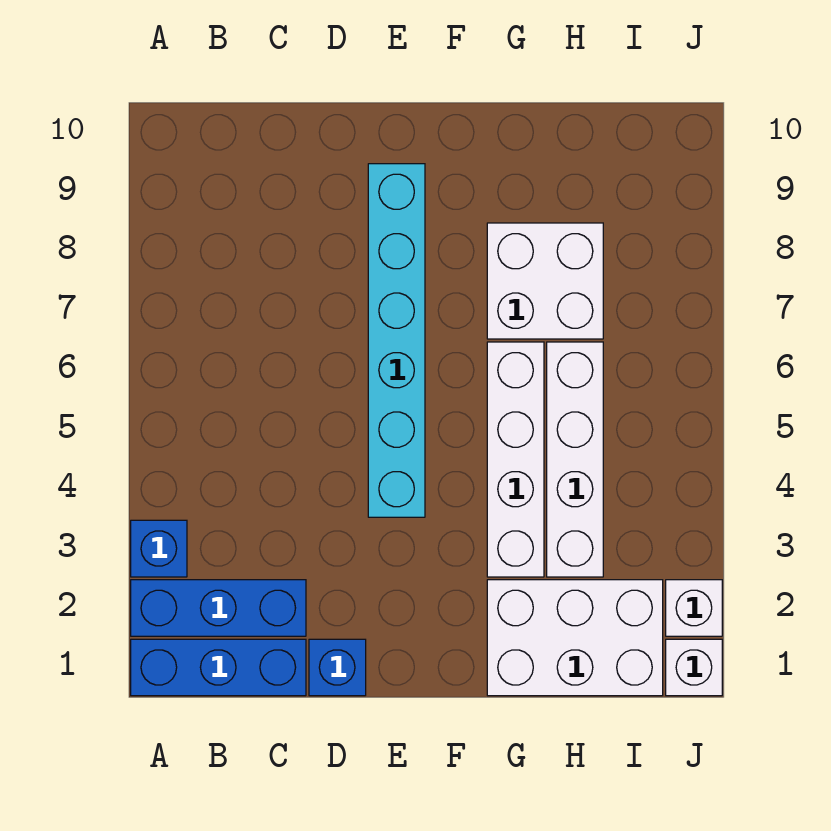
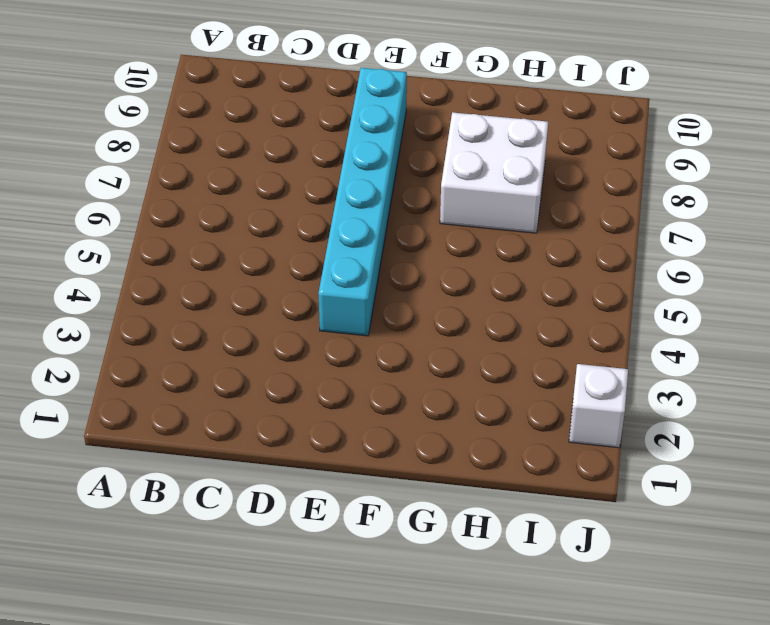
none -> blue brick A1:C1 level 1
none -> blue brick A2:C2 level 1

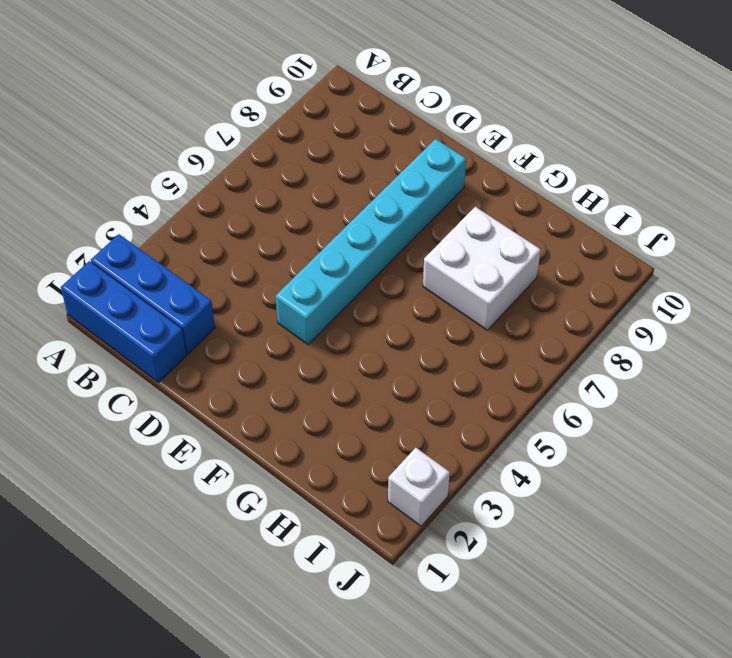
none -> blue brick A3 level 1
none -> blue brick D1 level 1

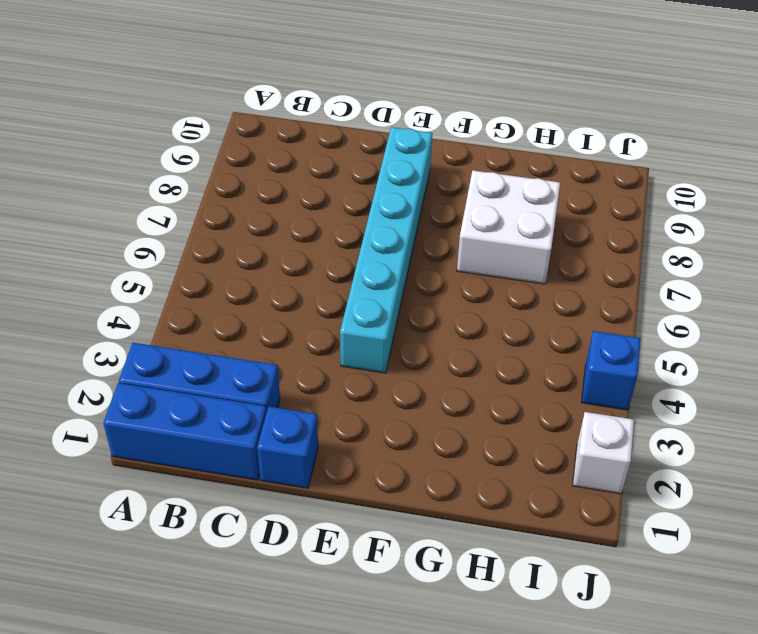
blue brick J4 level 1 -> blue brick A3 level 1
none -> white brick G1:I2 level 1
none -> white brick G3:G6 level 1

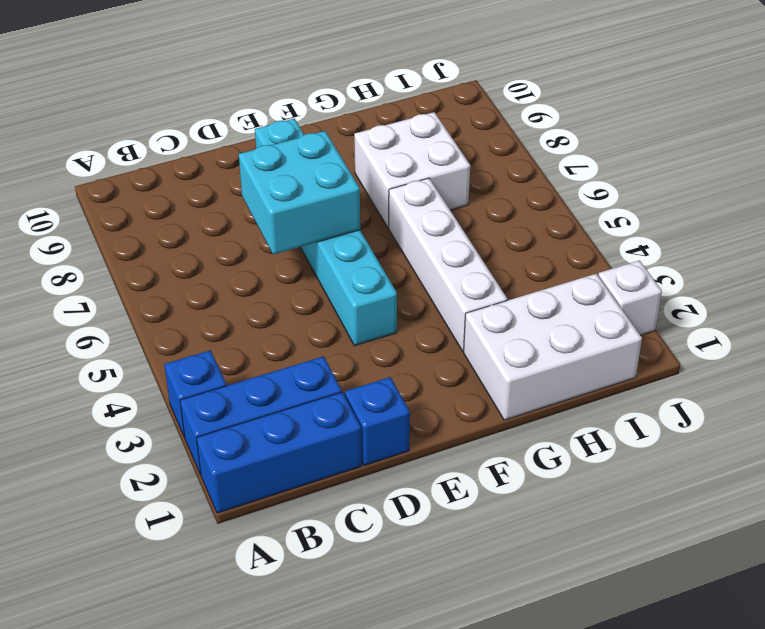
cyan brick D6:E7 level 2 -> none
none -> white brick H3:H6 level 1
none -> white brick J1 level 1

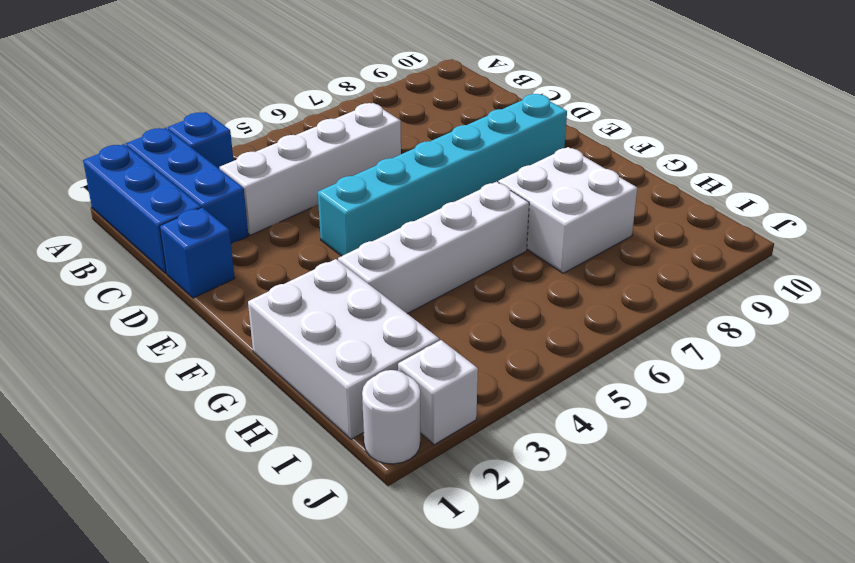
white brick C3:C6 level 1 -> white brick H3:H6 level 1
white round brick J1 level 1 -> white brick J1 level 1

